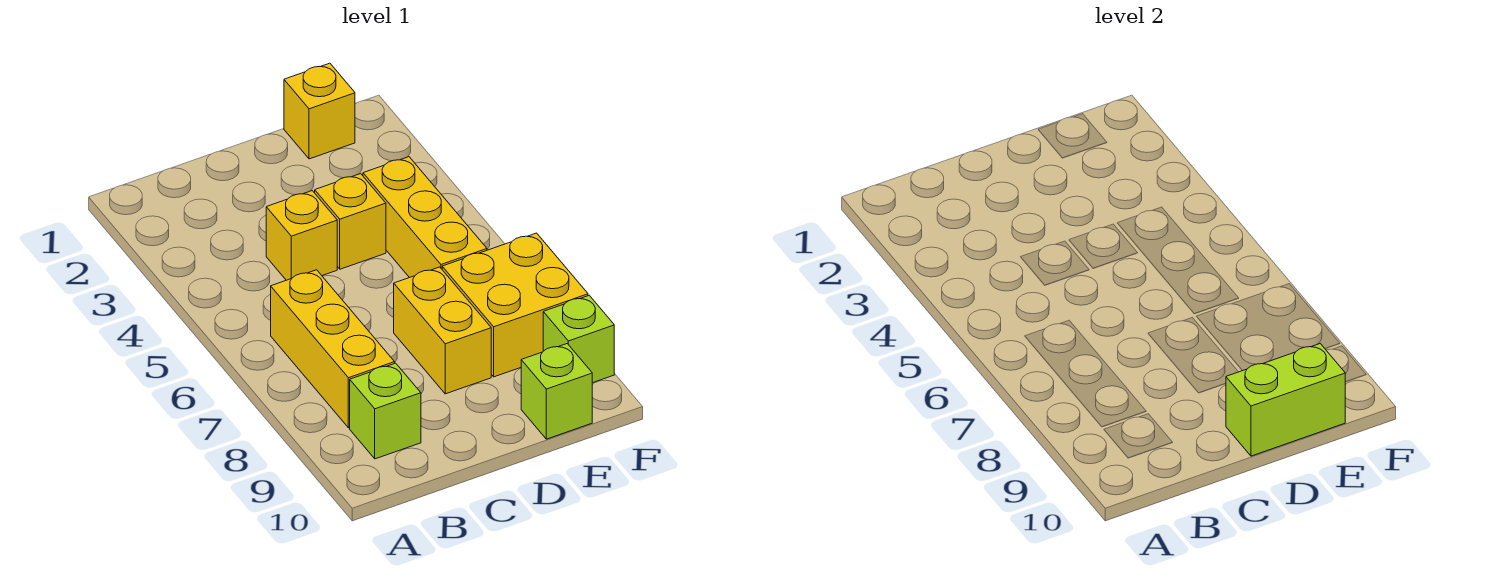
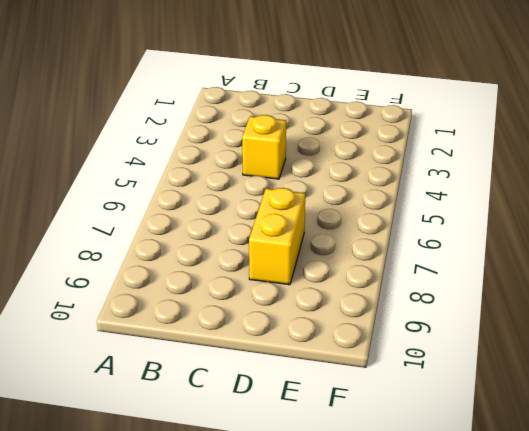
none -> yellow brick B6:B8 level 1
none -> lime brick B9 level 1

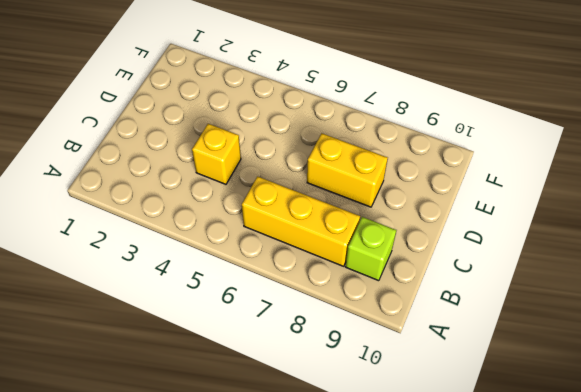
none -> yellow brick D4 level 1
none -> yellow brick E1 level 1

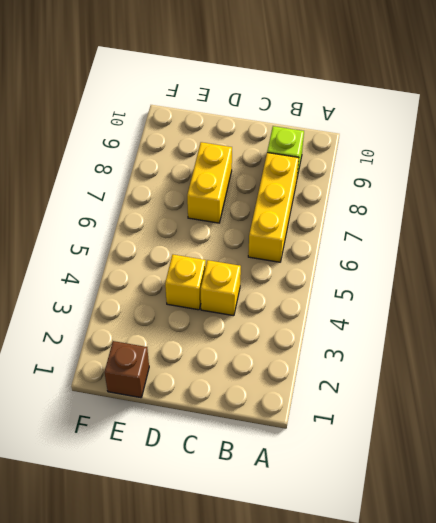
brown brick E1 level 1 -> yellow brick E1 level 1
none -> yellow brick E4:E6 level 1
none -> yellow brick E7:F8 level 1

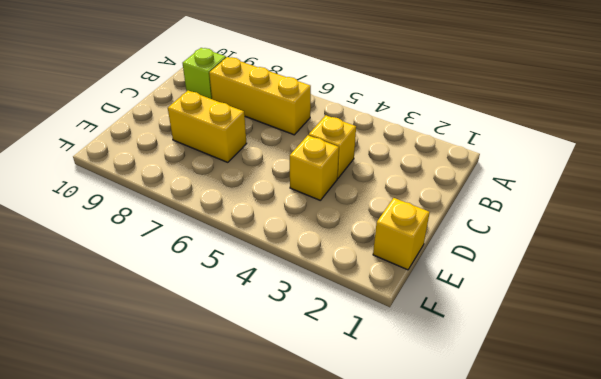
none -> yellow brick E4:E6 level 1
none -> yellow brick E7:F8 level 1

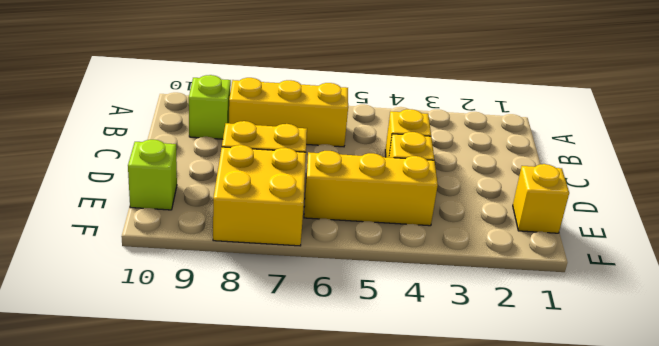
none -> lime brick F9 level 1
none -> lime brick D10:E10 level 2

